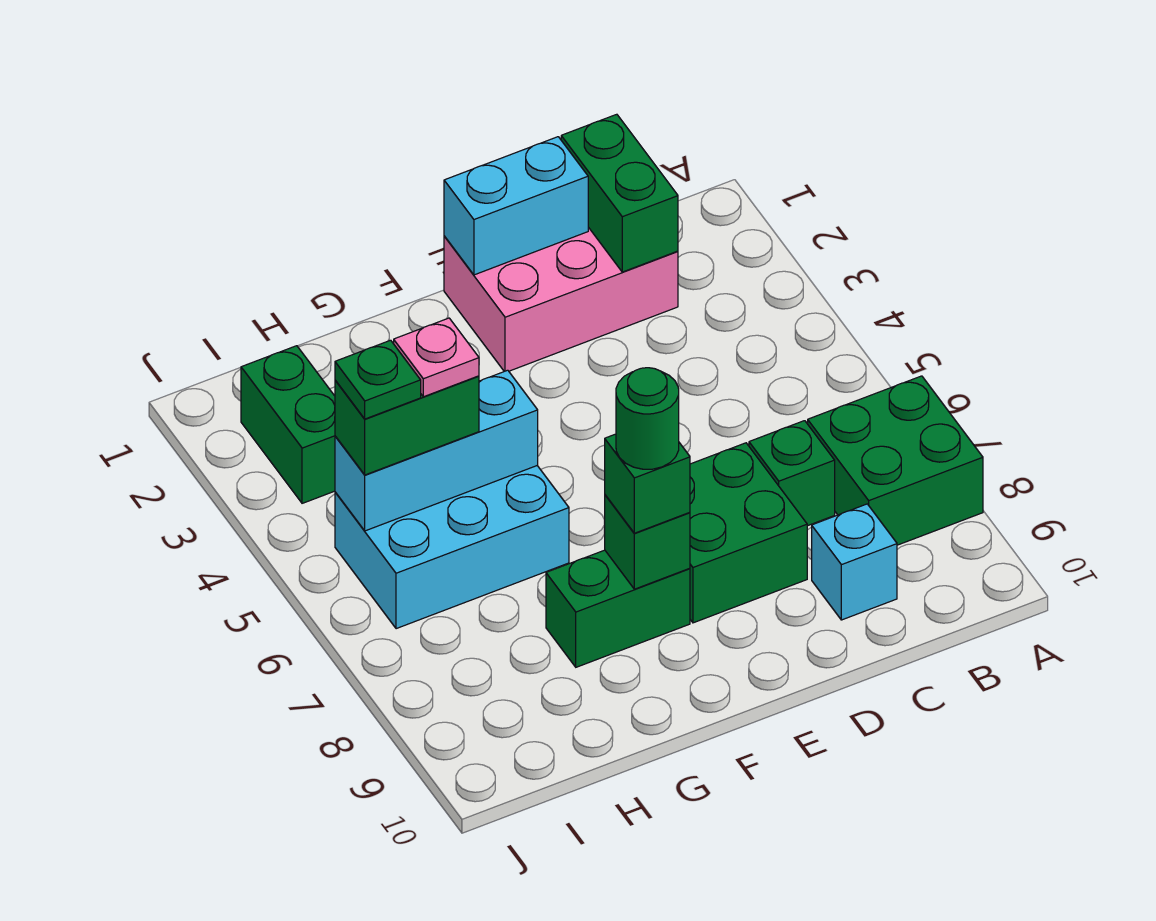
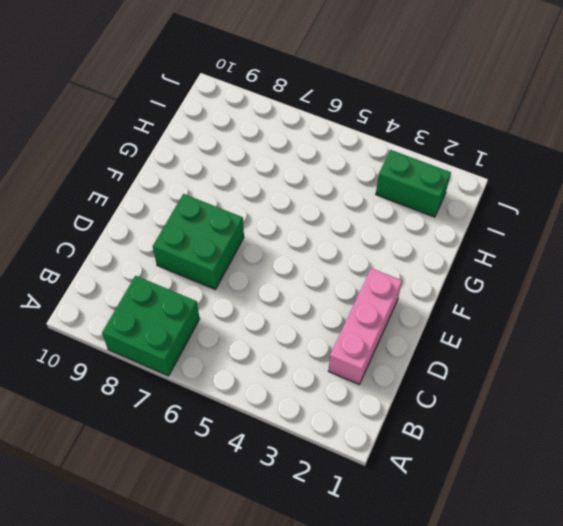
pink brick C2:E2 level 1 -> pink brick C1:E2 level 1
none -> green brick C7 level 1
none -> cyan brick C9 level 1
none -> green brick F8:G8 level 1

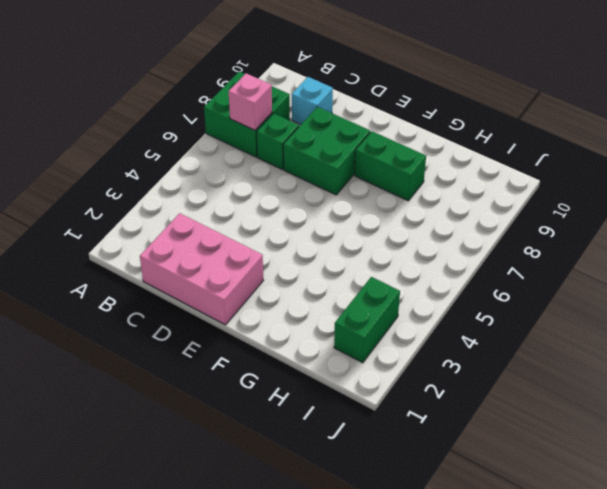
pink brick B7 level 2 -> none
none -> cyan brick G5:I6 level 1
none -> green brick C1:C2 level 2
none -> cyan brick D1:E1 level 2

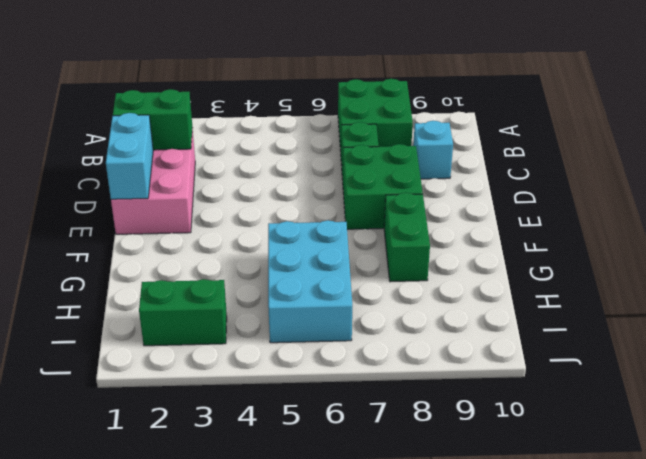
none -> green brick F8 level 2
none -> cyan brick G5:I5 level 2
none -> green brick F8 level 3

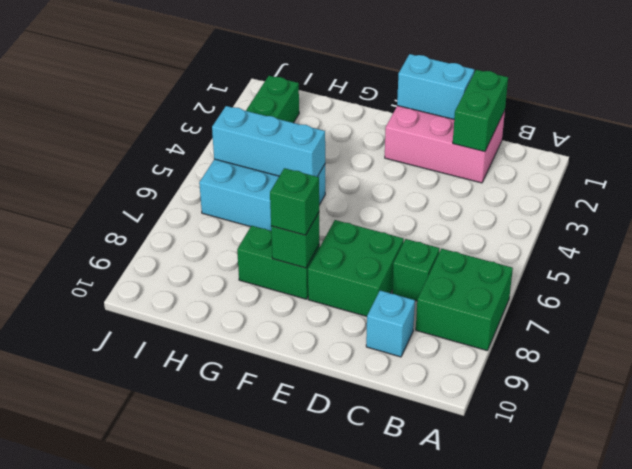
none -> green brick H5:I5 level 3
none -> green round brick F8 level 4
none -> pink plate H5 level 4

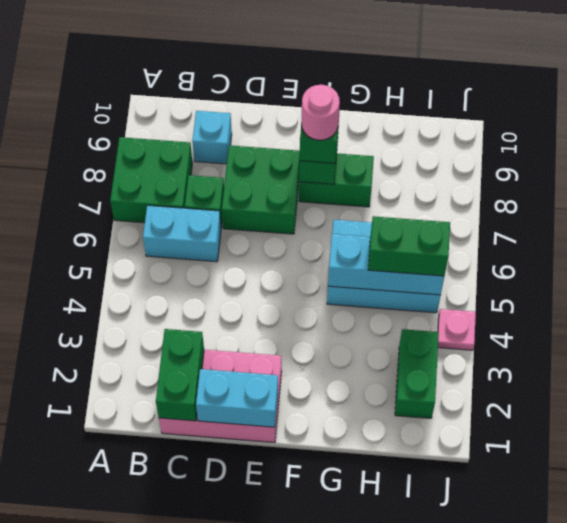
cyan brick B6:C6 level 1 -> none
pink round brick F8 level 4 -> green round brick F8 level 4
pink plate J4 level 1 -> pink plate H5 level 4
none -> green plate I5 level 4

